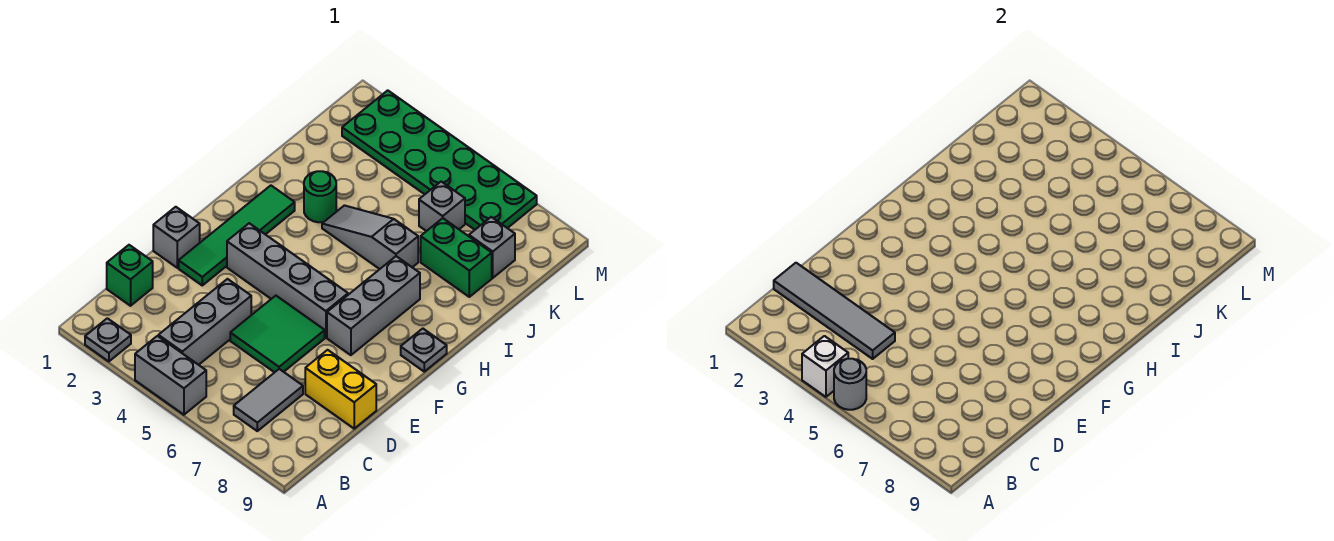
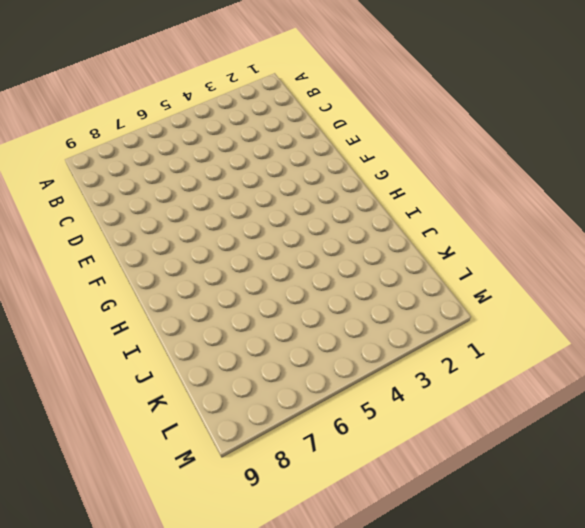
none -> grey plate A2 level 1
none -> grey brick A4:A5 level 1
none -> grey brick B4:D4 level 1

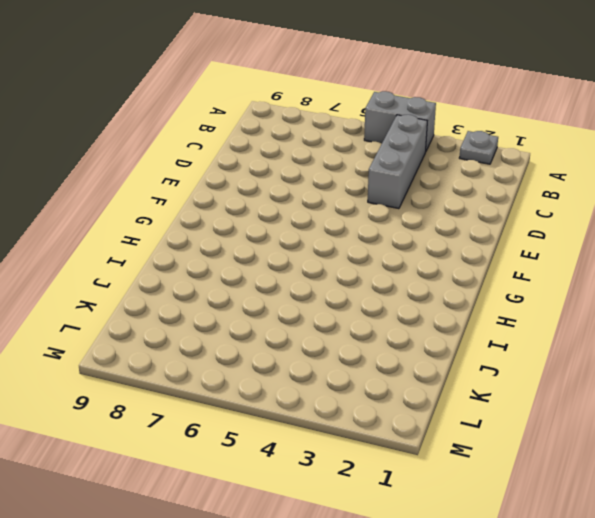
none -> grey tile B7:C7 level 1
none -> green brick C1 level 1
none -> green tile D5:E6 level 1

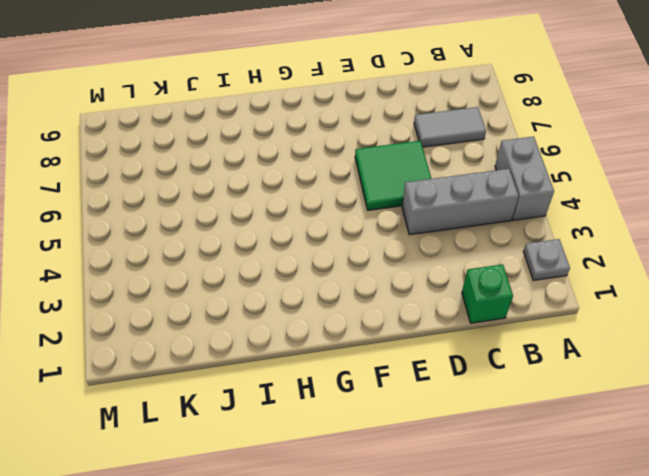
none -> yellow brick D8:D9 level 1
none -> grey brick E1 level 1
none -> green tile E2:H2 level 1

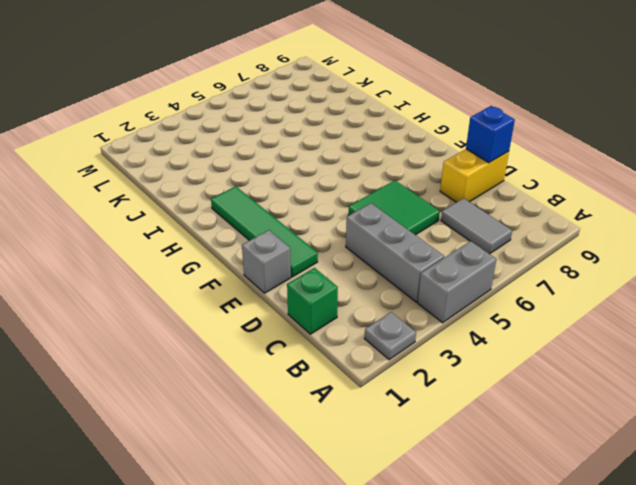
blue brick D9 level 2 -> none
none -> grey brick F3:F6 level 1
none -> grey brick F7:H7 level 1
none -> grey plate G9 level 1

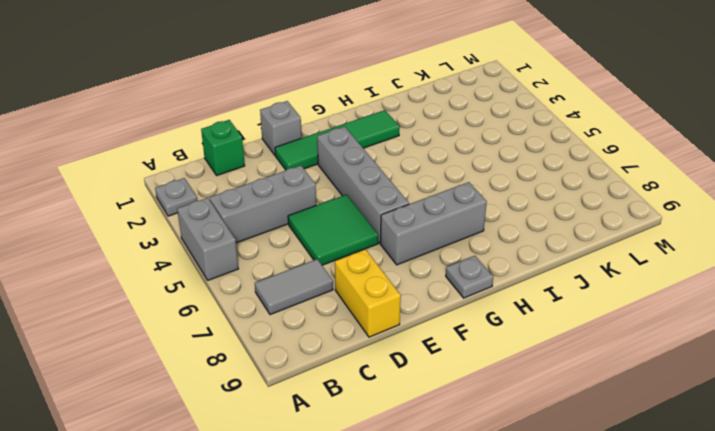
none -> green round brick I3 level 1
none -> grey slope I4:I6 level 1 top 6
none -> green brick J7:J8 level 1

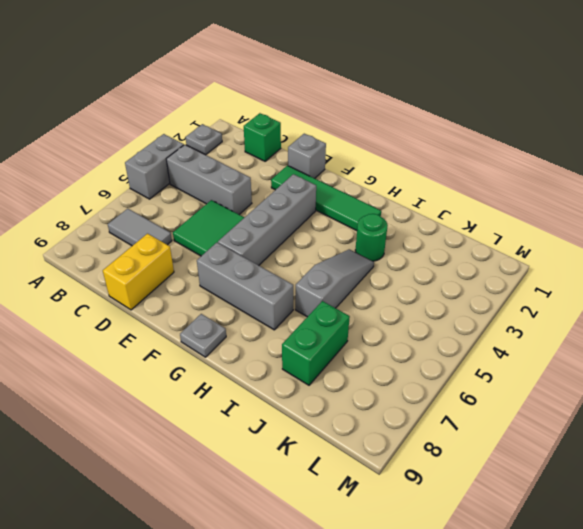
none -> grey brick K6 level 1
none -> grey brick K8 level 1
none -> green plate L2:M7 level 1

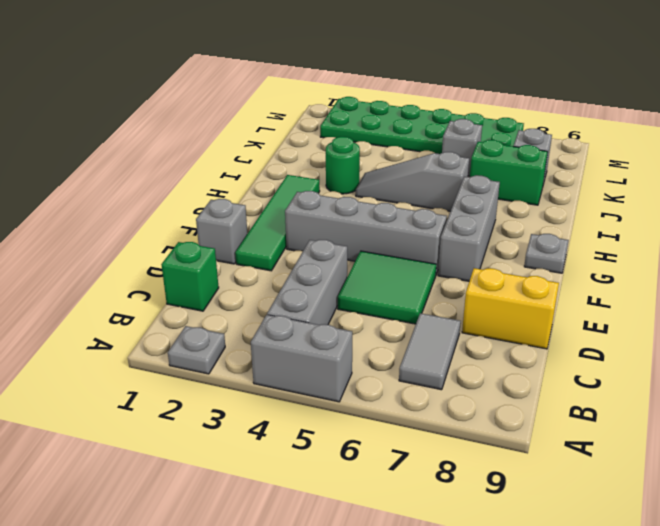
none -> white brick A4 level 2
none -> grey round brick A5 level 2
none -> grey tile C1:C4 level 2

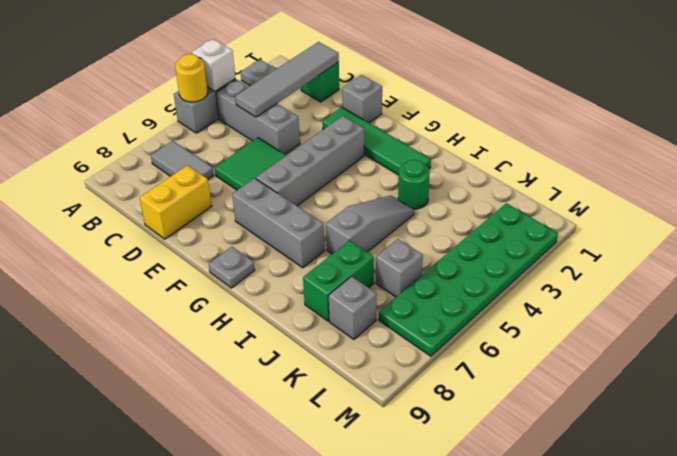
yellow round brick A5 level 2 -> grey round brick A5 level 2

